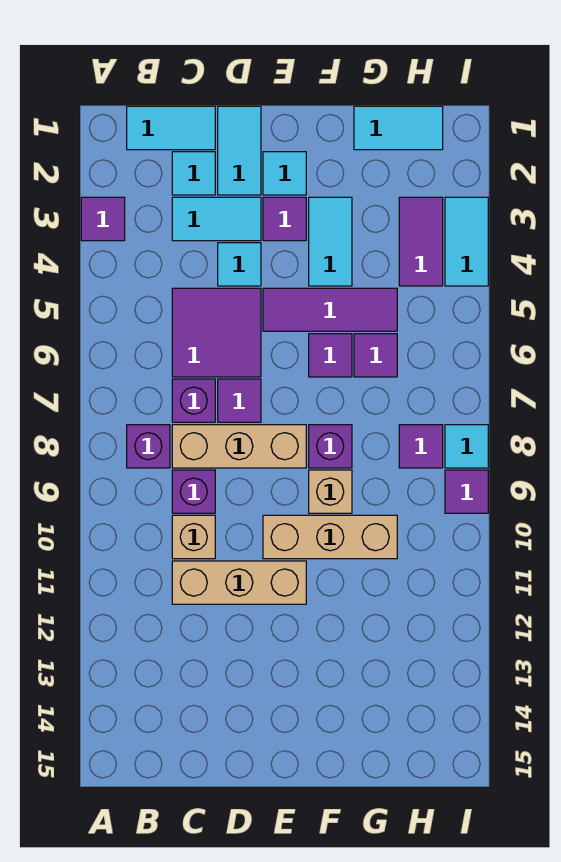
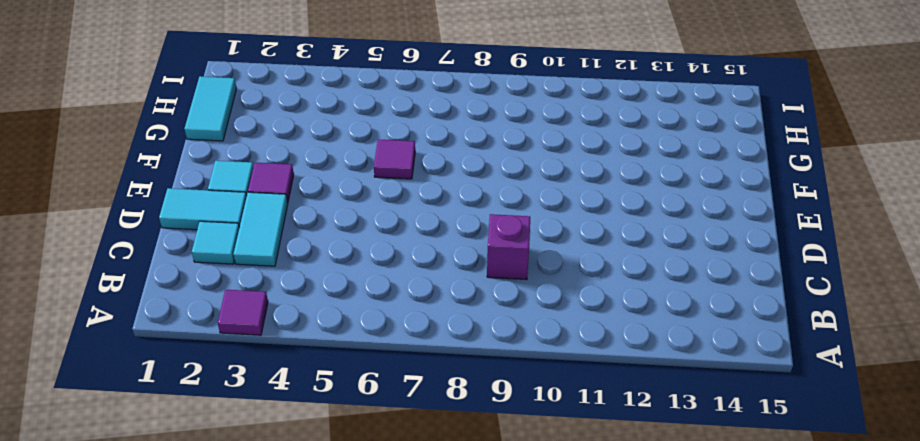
none -> cyan tile B1:C1 level 1
none -> purple brick B8 level 1
none -> purple tile C5:D6 level 1

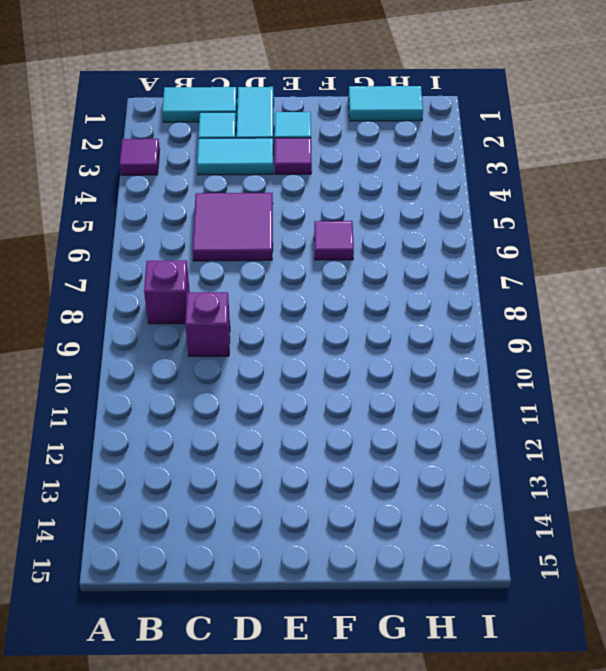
none -> purple brick C7 level 1
none -> tan brick C8:E8 level 1
none -> tan brick C10 level 1

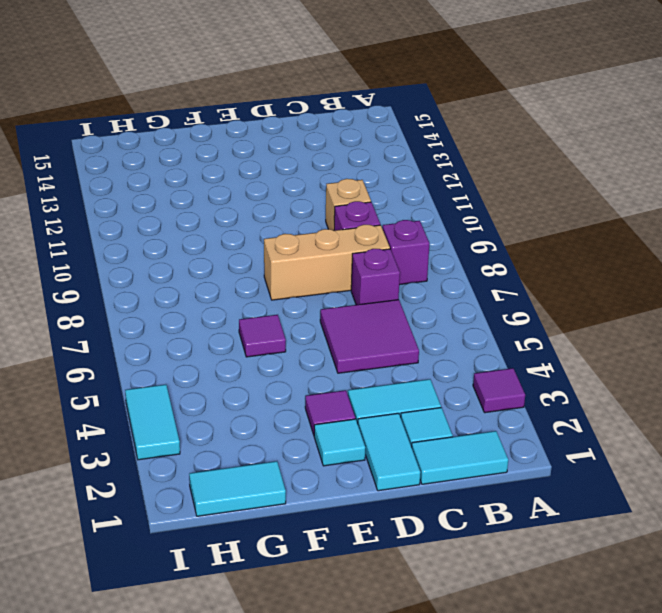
none -> tan brick C11:E11 level 1
none -> cyan tile D4 level 1
none -> purple tile D7 level 1

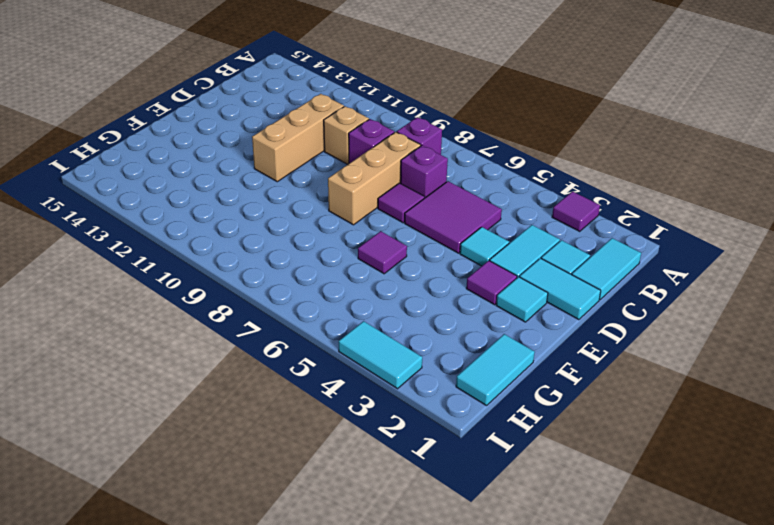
none -> purple tile E5:G5 level 1
none -> tan brick E10:G10 level 1
none -> cyan tile F3:F4 level 1

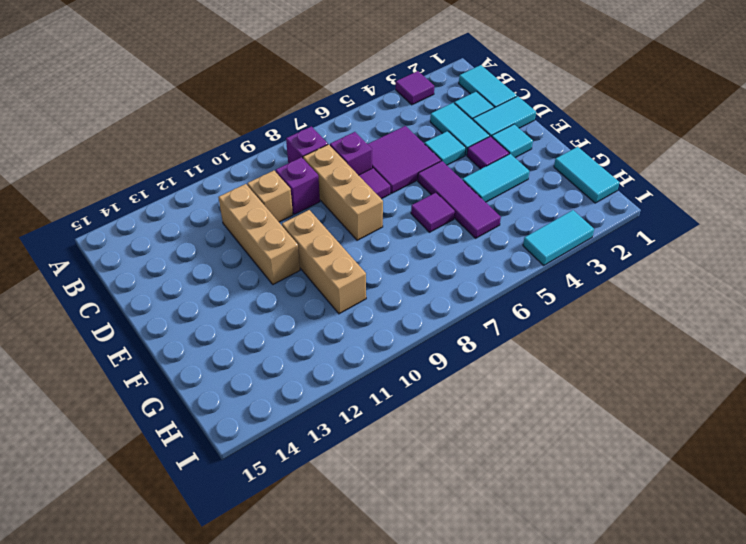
none -> purple brick F8 level 1
none -> tan brick F9 level 1
none -> purple tile G6 level 1

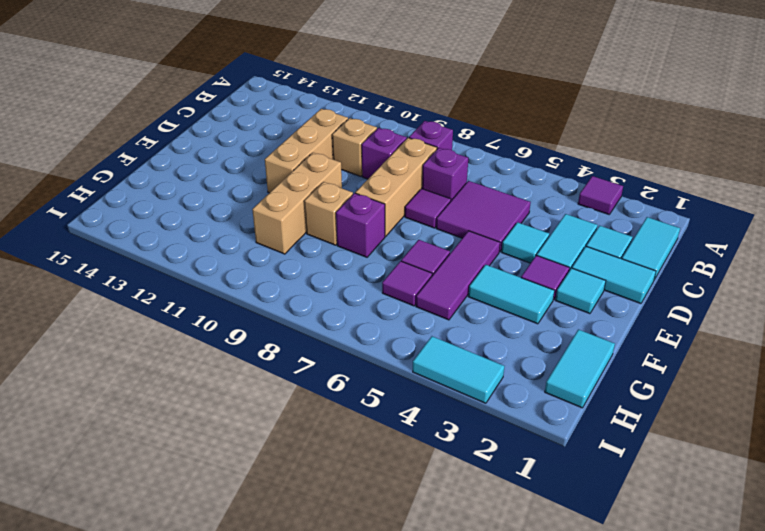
none -> purple tile H3:H4 level 1
none -> purple tile H8 level 1
none -> cyan tile I8 level 1

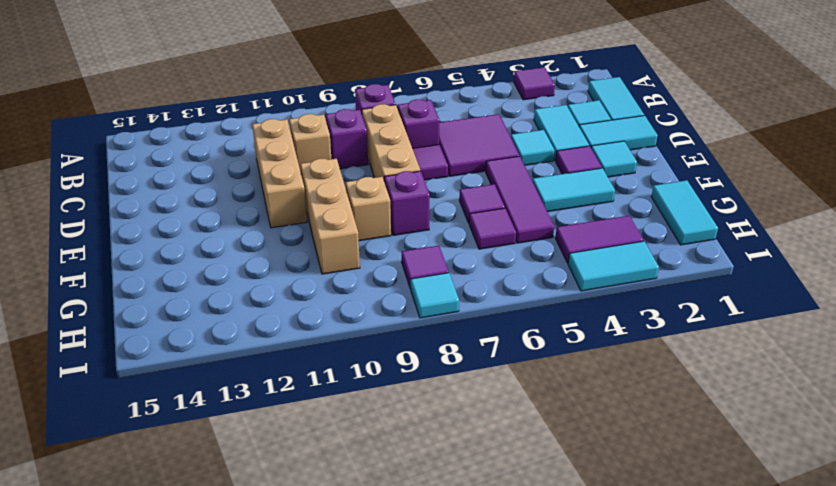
none -> purple tile I9 level 1

